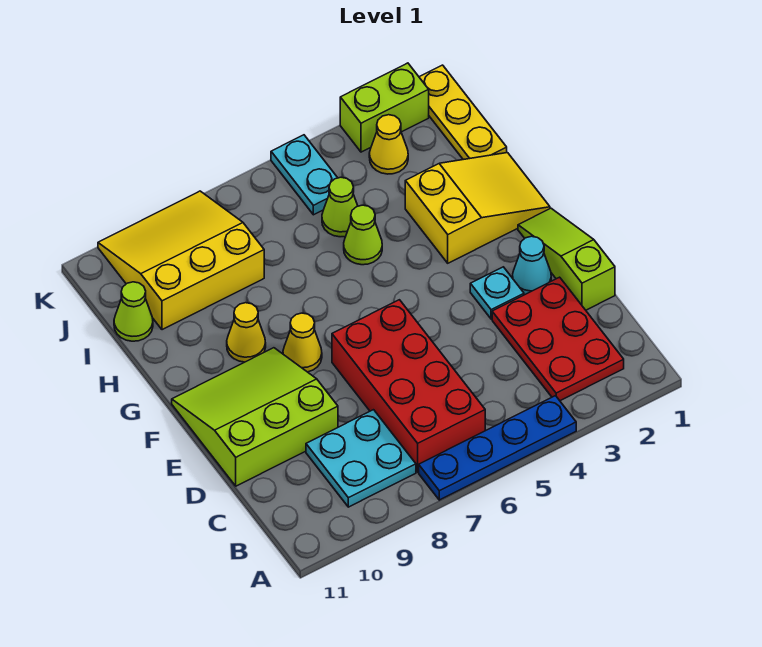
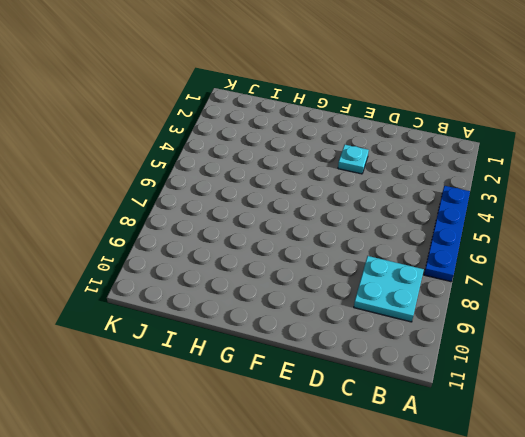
none -> red plate B2:D3 level 1
none -> red brick B6:E7 level 1
none -> lime slope D1:F1 level 1 top D

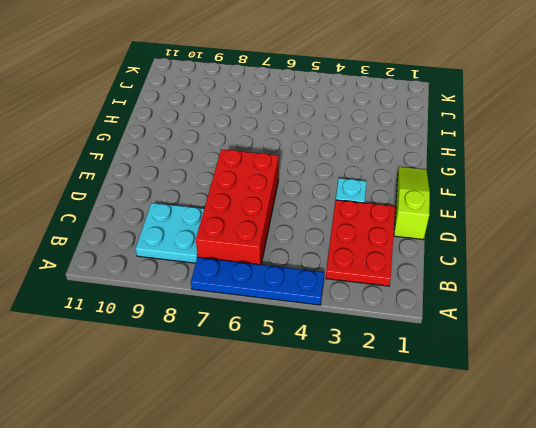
none -> lime slope D9:F11 level 1 top D
none -> cyan cone E2 level 1
none -> yellow cone F8 level 1

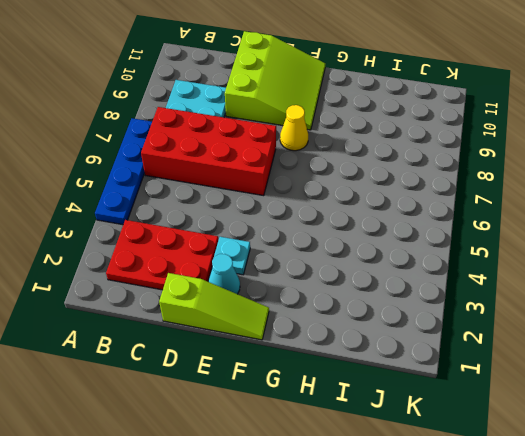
none -> yellow slope G1:H3 level 1 top 3
none -> yellow cone G9 level 1
none -> lime cone H5 level 1

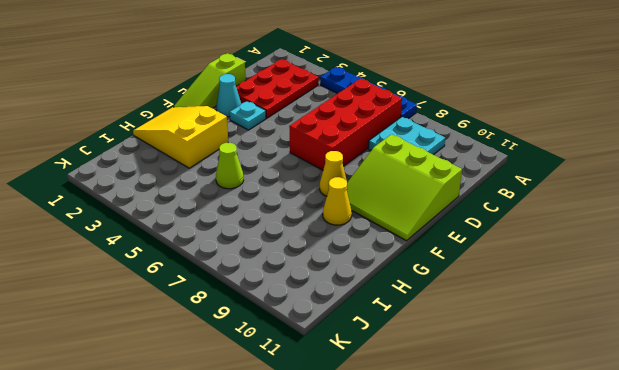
none -> yellow plate I1:K1 level 1
none -> lime cone I5 level 1
none -> yellow slope I8:K10 level 1 top I

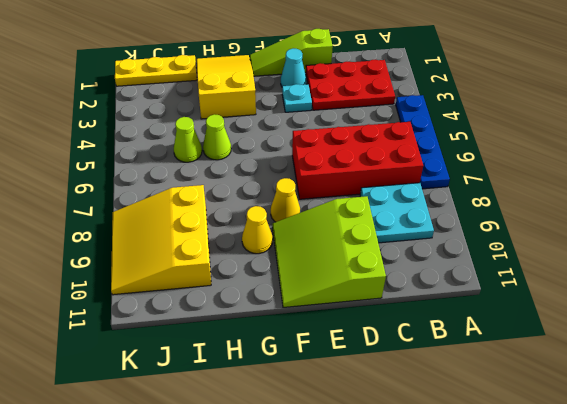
none -> lime cone I11 level 1
none -> yellow cone J3 level 1
none -> cyan plate J5:K5 level 1

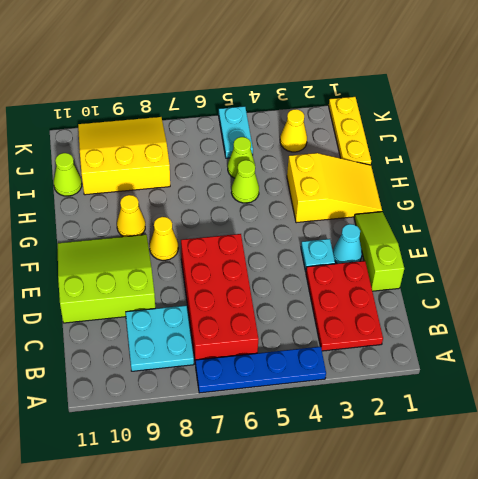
none -> lime brick K2:K3 level 1

